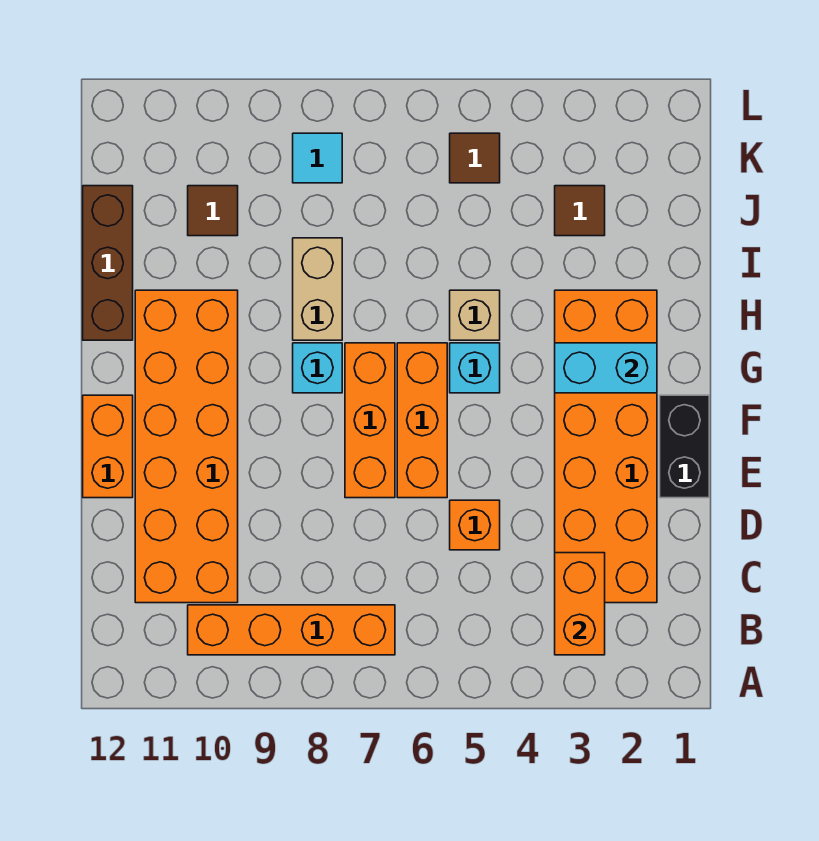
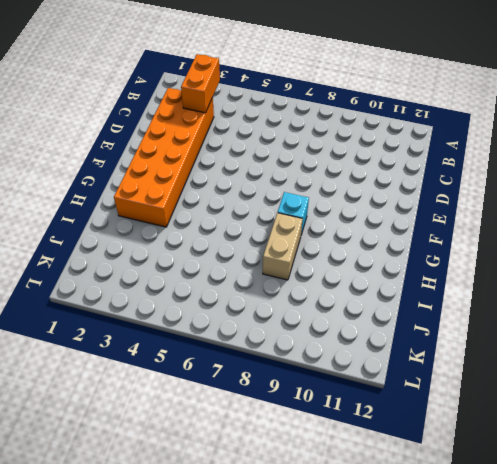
none -> orange brick B7:B10 level 1
none -> orange brick C10:H11 level 1
none -> orange brick D5 level 1

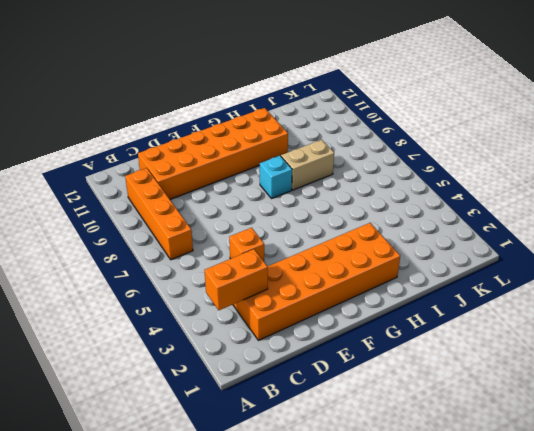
none -> black brick E1:F1 level 1
none -> orange brick E6:G6 level 1
none -> orange brick E7:G7 level 1

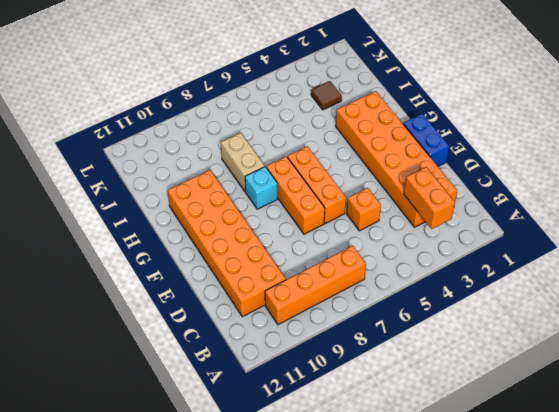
blue brick E1:F1 level 1 -> black brick E1:F1 level 1
none -> orange brick E12:F12 level 1
none -> cyan brick G5 level 1
none -> tan brick H5 level 1

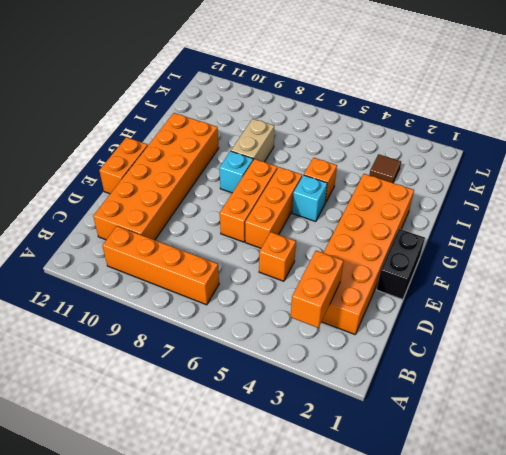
orange brick H5 level 1 -> tan brick H5 level 1
none -> brown brick H12:J12 level 1
none -> brown tile J10 level 1
none -> brown tile K5 level 1

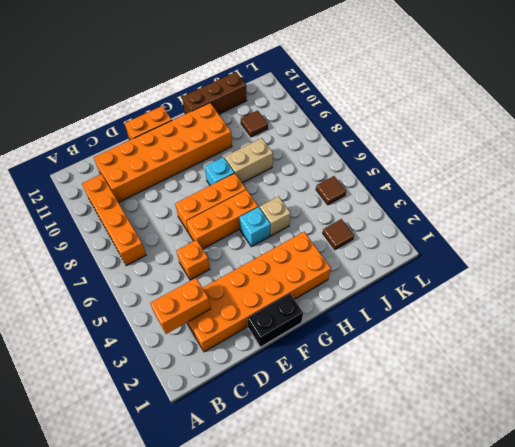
none -> cyan tile K8 level 1
none -> cyan brick G2:G3 level 2

